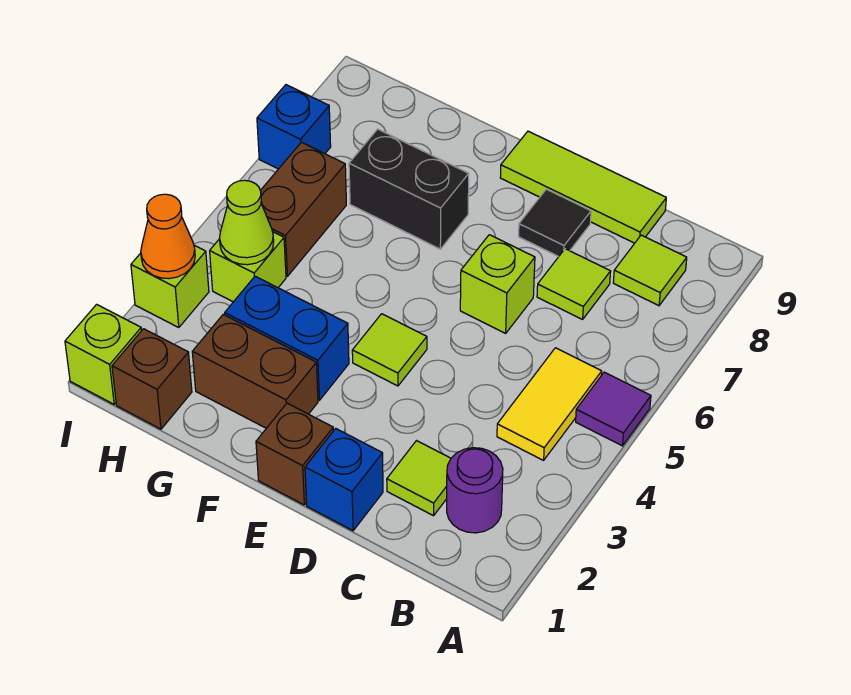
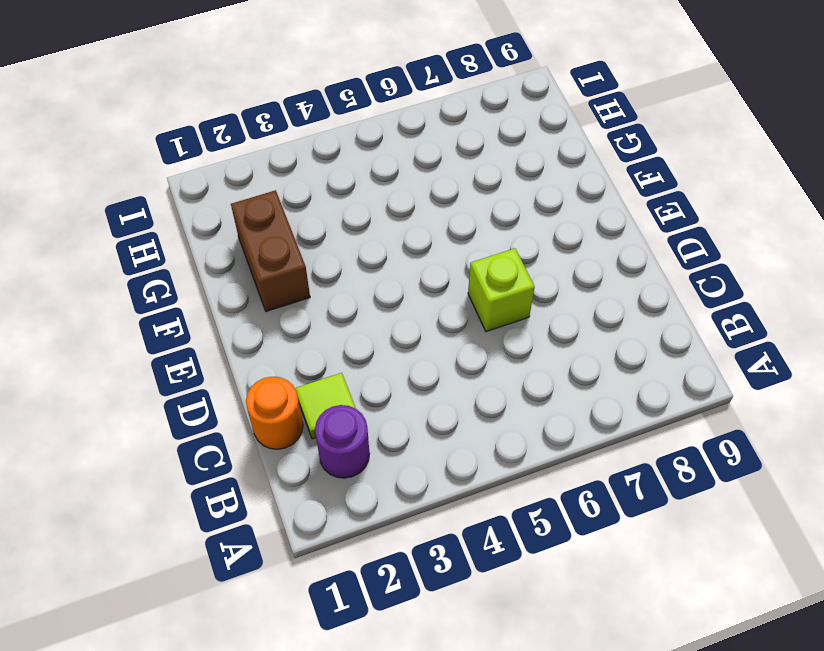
orange round brick C1 level 1 -> none
none -> purple tile A5 level 1
none -> yellow tile B4:B5 level 1
none -> lime tile B8 level 1

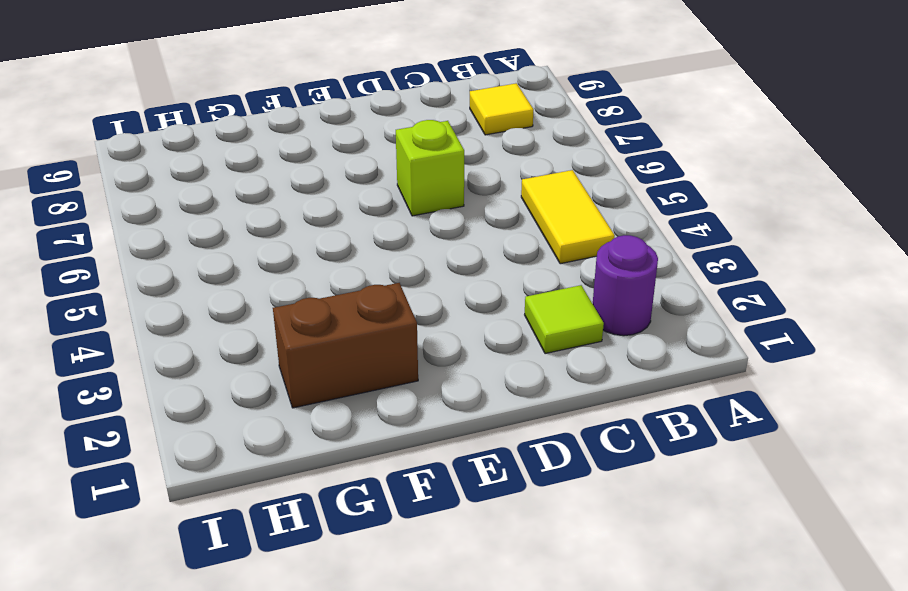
yellow tile B8 level 1 -> lime tile B8 level 1
none -> purple tile A5 level 1
none -> lime tile C7 level 1
none -> lime tile C9:E9 level 1

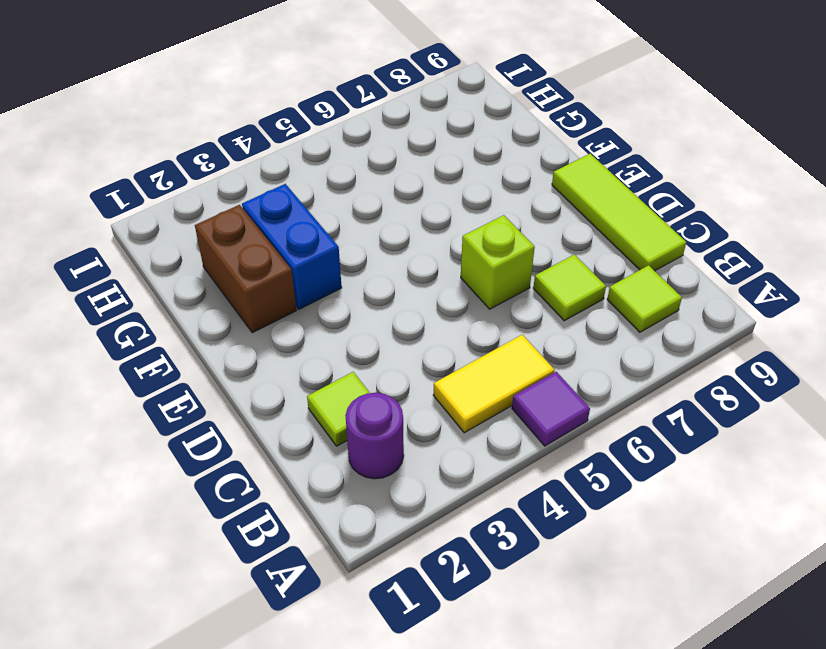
none -> blue brick D1 level 1
none -> black tile D8 level 1
none -> brown brick E1 level 1

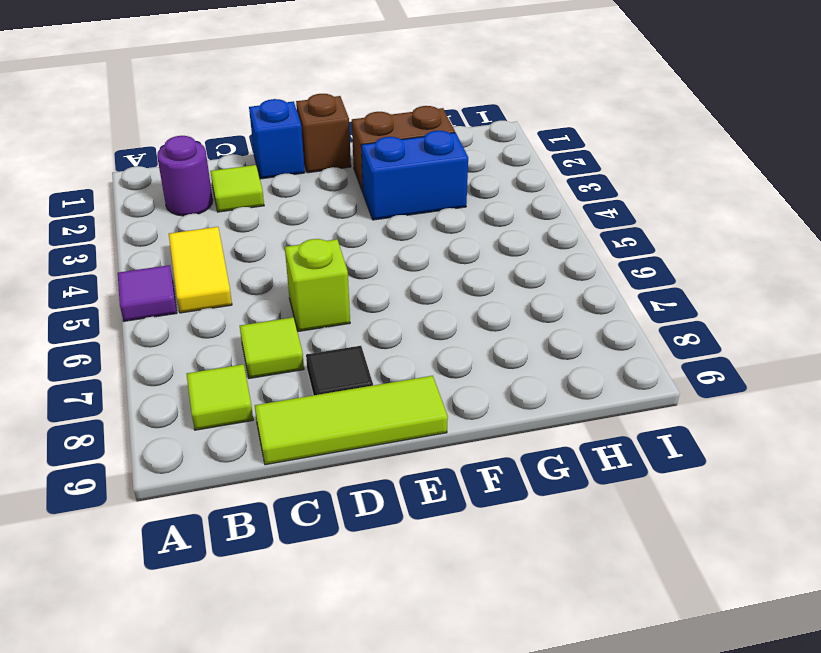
none -> lime tile E4 level 1
none -> black brick F7:G7 level 1
none -> brown brick H1 level 1

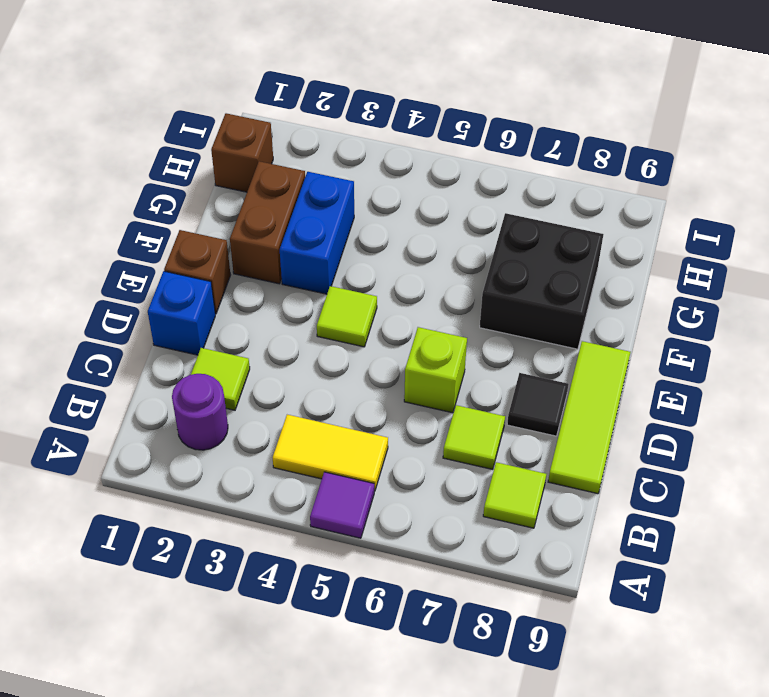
black brick F7:G8 level 1 -> black brick F7:G7 level 1
none -> lime brick H4 level 1
none -> brown brick H5:H6 level 1
none -> lime brick I1 level 1

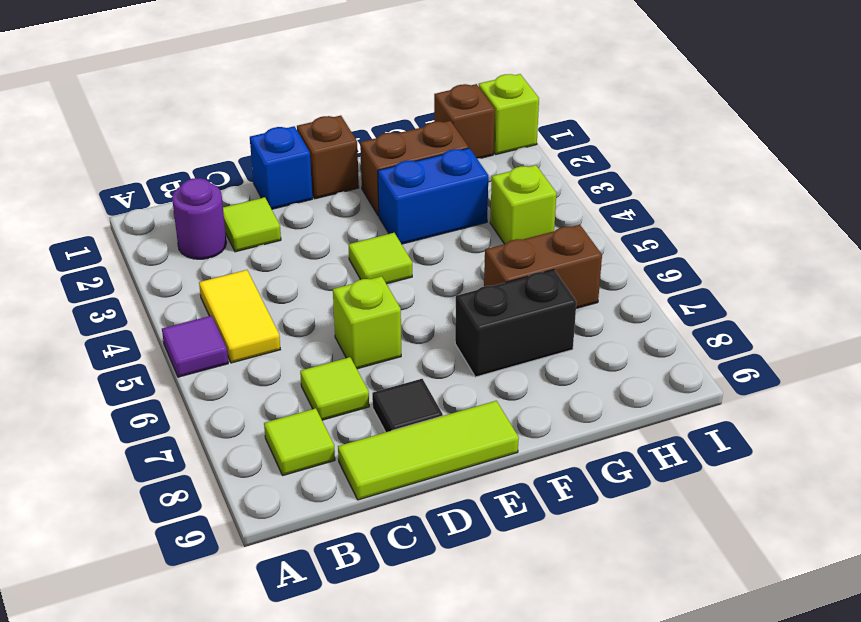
brown brick G6:H6 level 1 -> brown brick H5:H6 level 1
none -> lime brick I3 level 1
none -> blue brick I7 level 1
none -> lime cone H4 level 2

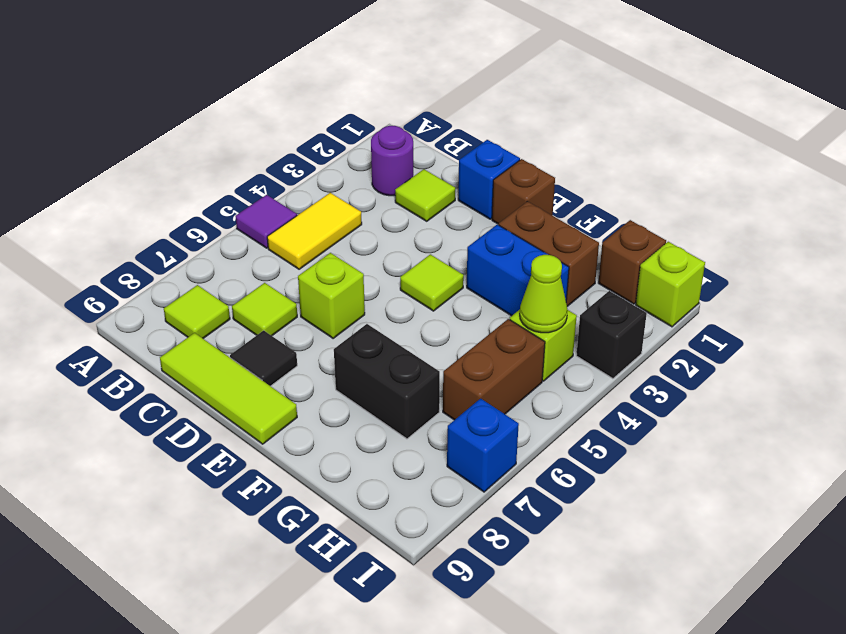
black brick I3 level 1 -> lime brick I3 level 1
none -> orange cone I3 level 2

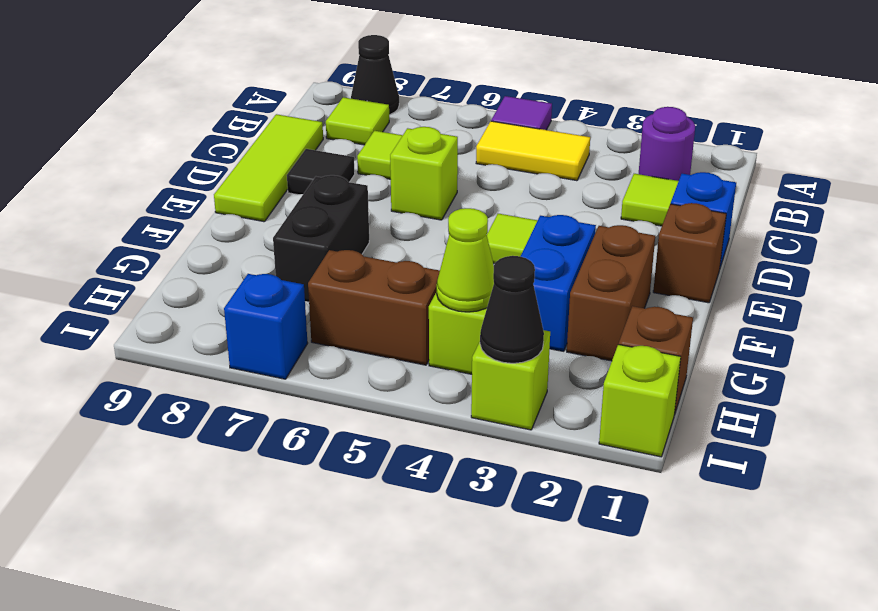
black cone A8 level 1 -> none
black cone I3 level 2 -> orange cone I3 level 2

